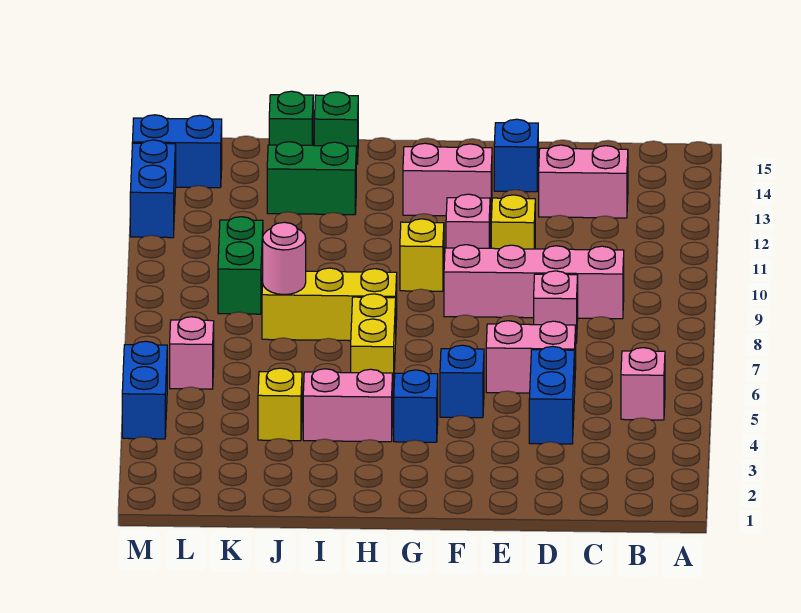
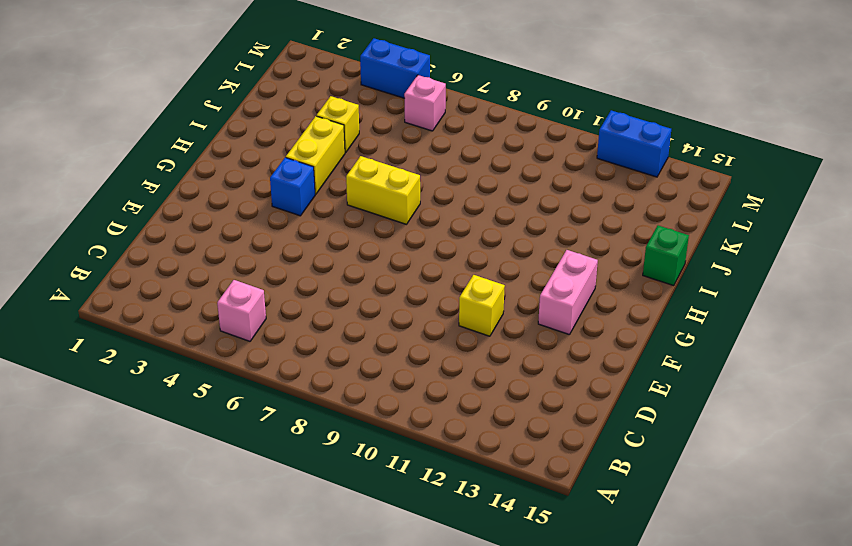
yellow brick H4:I4 level 1 -> pink brick H4:I4 level 1
none -> pink brick C9:F9 level 1
none -> pink brick C13:D13 level 1
none -> blue brick D4:D5 level 1

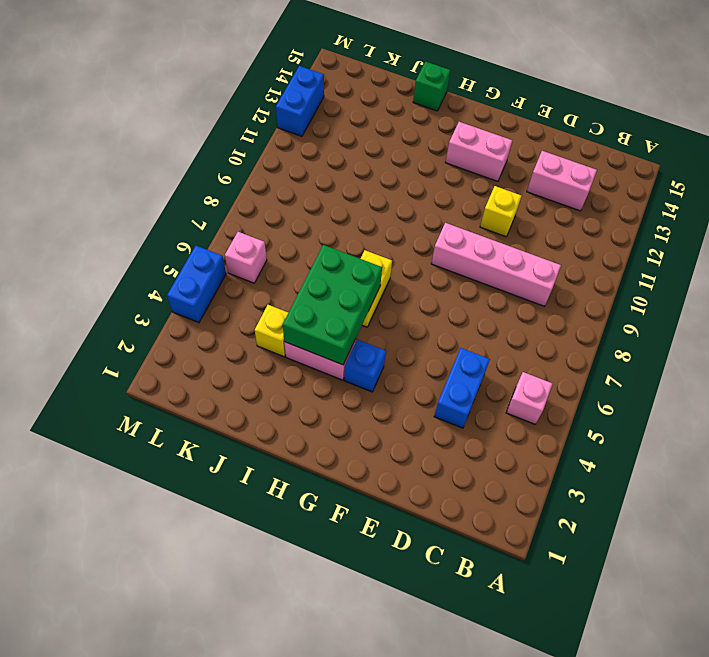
green brick H4:I6 level 2 -> none
none -> pink brick D6:E6 level 1
none -> pink brick D8 level 1
none -> blue brick E14 level 1

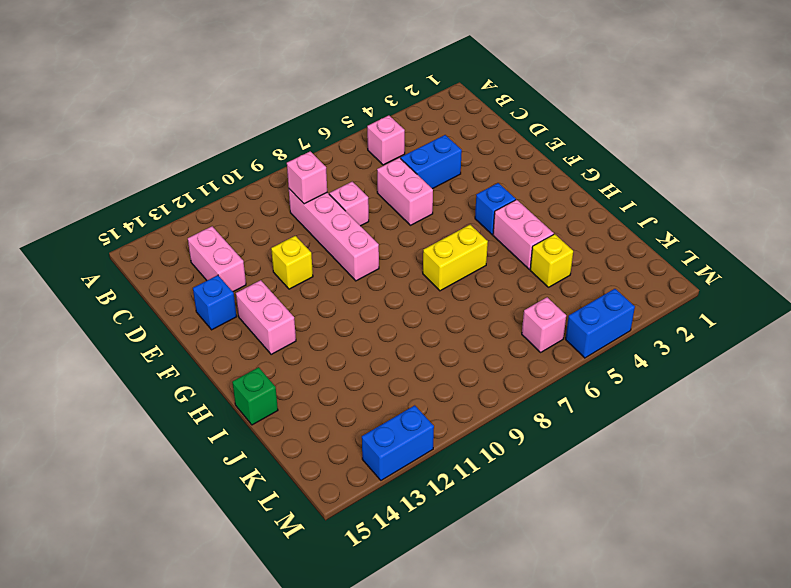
pink brick C9 level 2 -> pink brick F11 level 1
none -> blue brick F5 level 1
none -> yellow brick G10 level 1
none -> yellow brick H8:J8 level 1

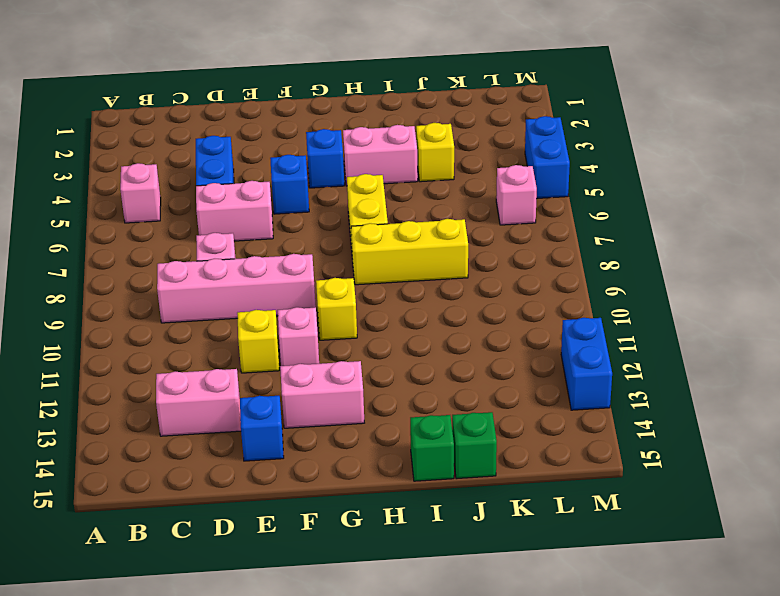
none -> green brick I13:J13 level 1
none -> green brick K9:K10 level 1
none -> blue brick L14:M14 level 1

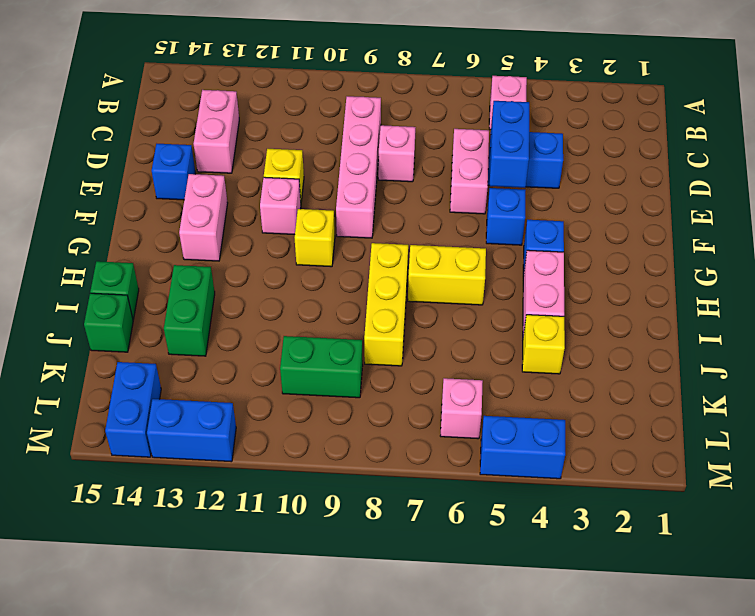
blue brick D5:E5 level 2 -> none
none -> pink round brick J8 level 2

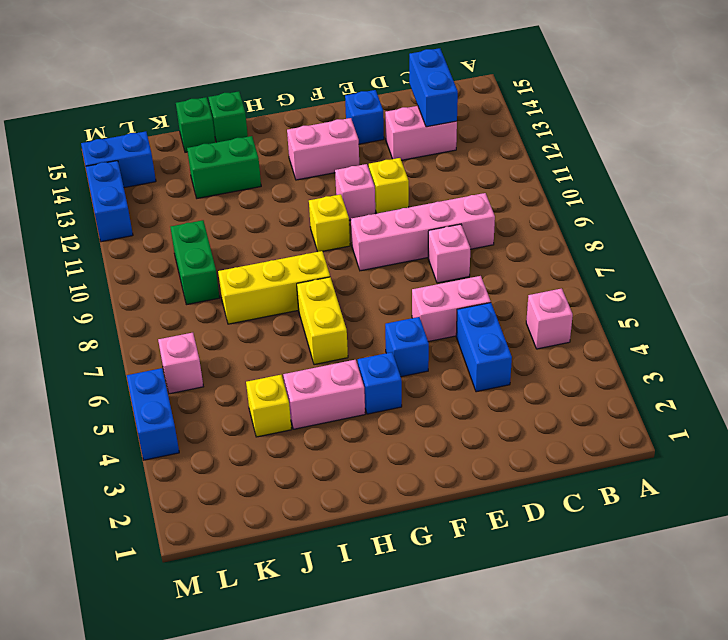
blue brick C13:C14 level 2 -> none
none -> pink round brick J8 level 2

